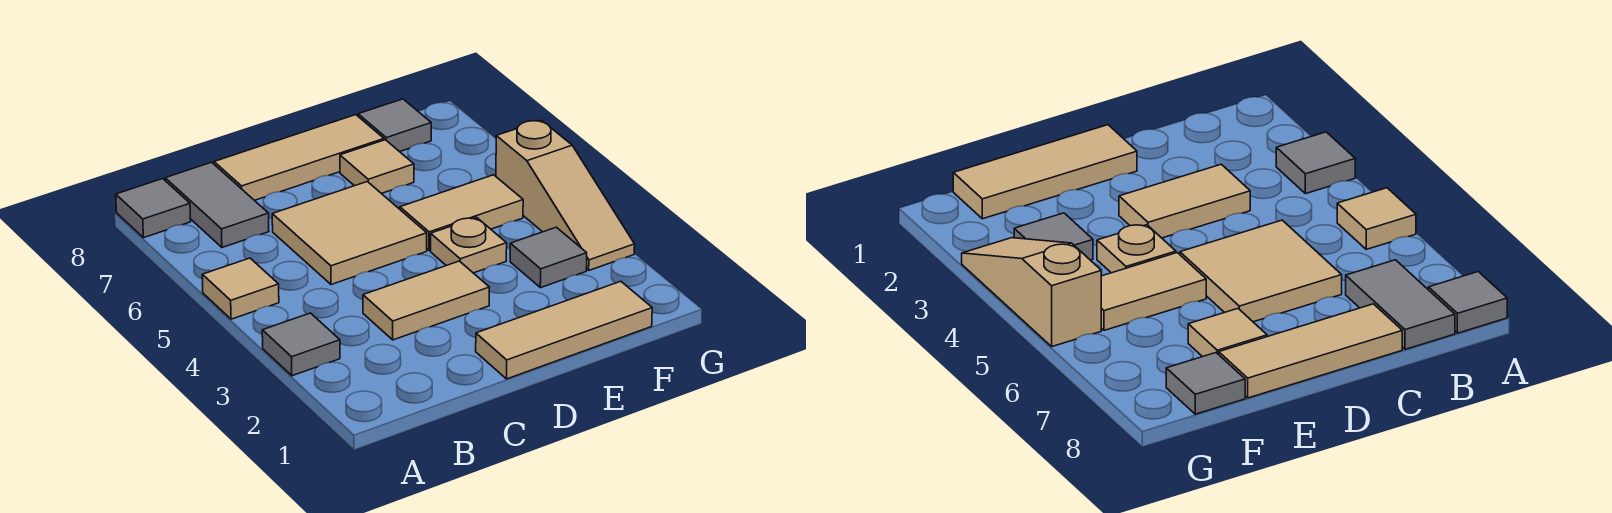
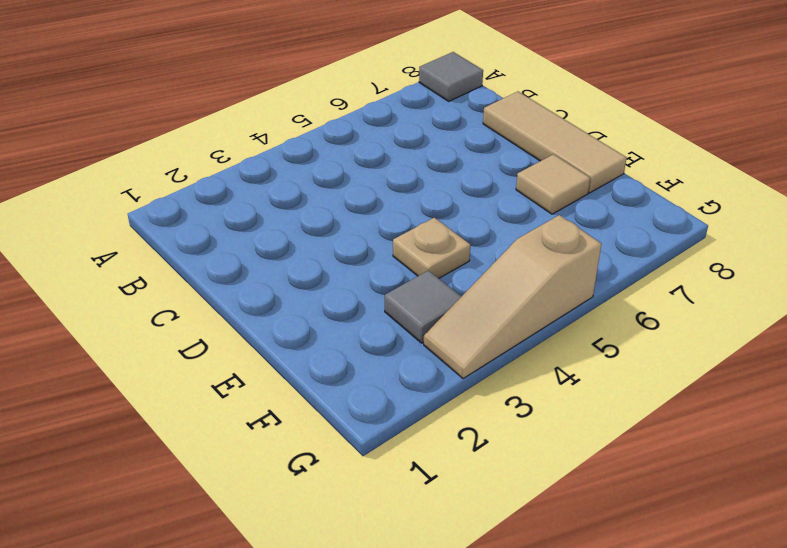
none -> grey tile A3 level 1
none -> tan tile A5 level 1
none -> grey tile B7:B8 level 1

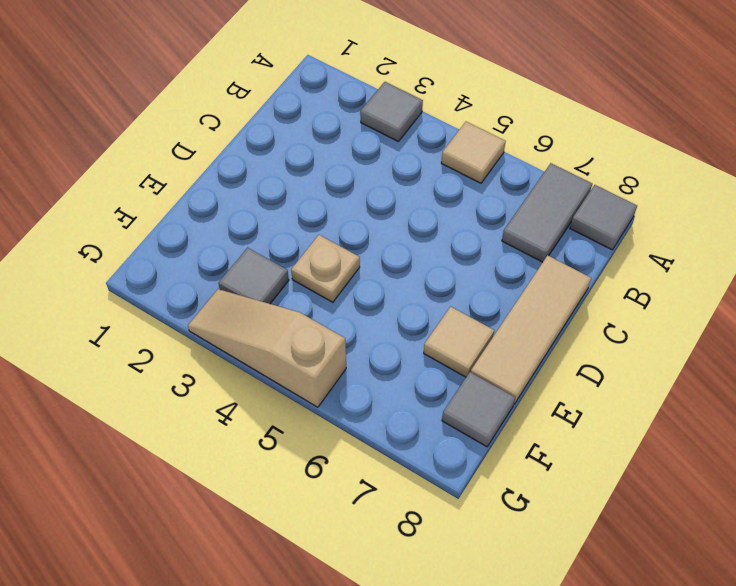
grey tile A7:B7 level 1 -> grey tile B7:B8 level 1
none -> tan tile C3:D3 level 1
none -> tan tile C5:D6 level 1
none -> tan tile D1:F1 level 1

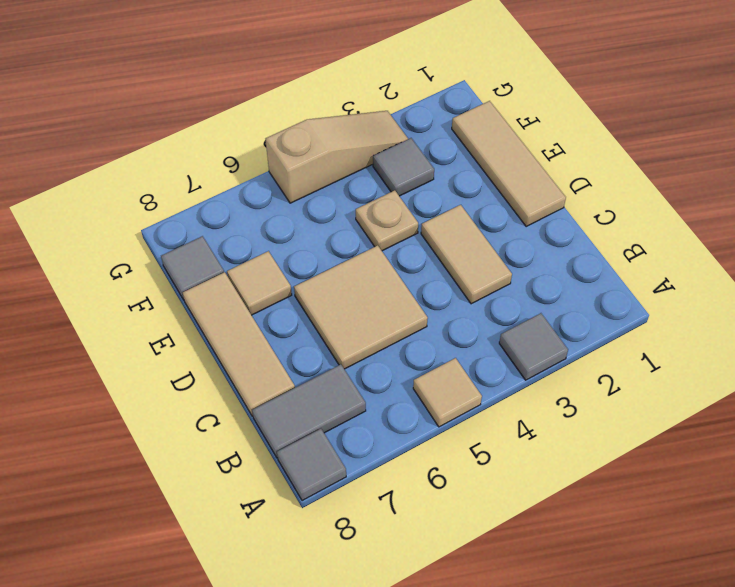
none -> tan tile E5:F5 level 1

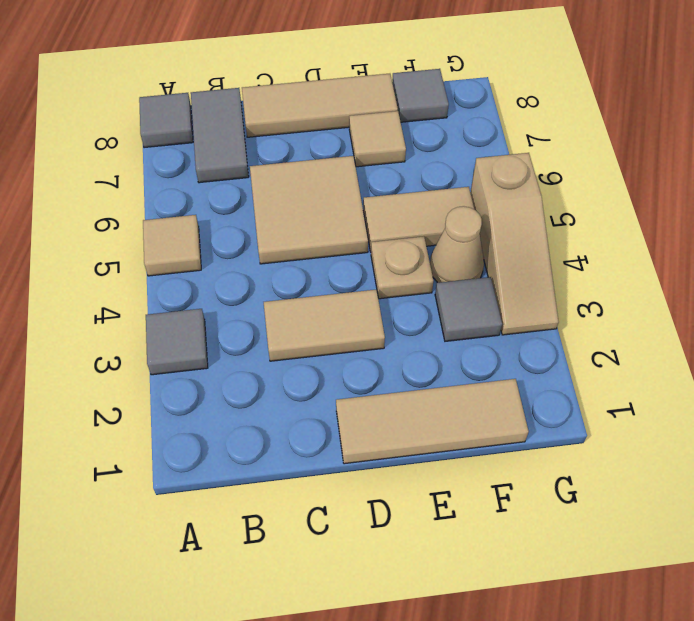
tan cone F4 level 1 -> none

